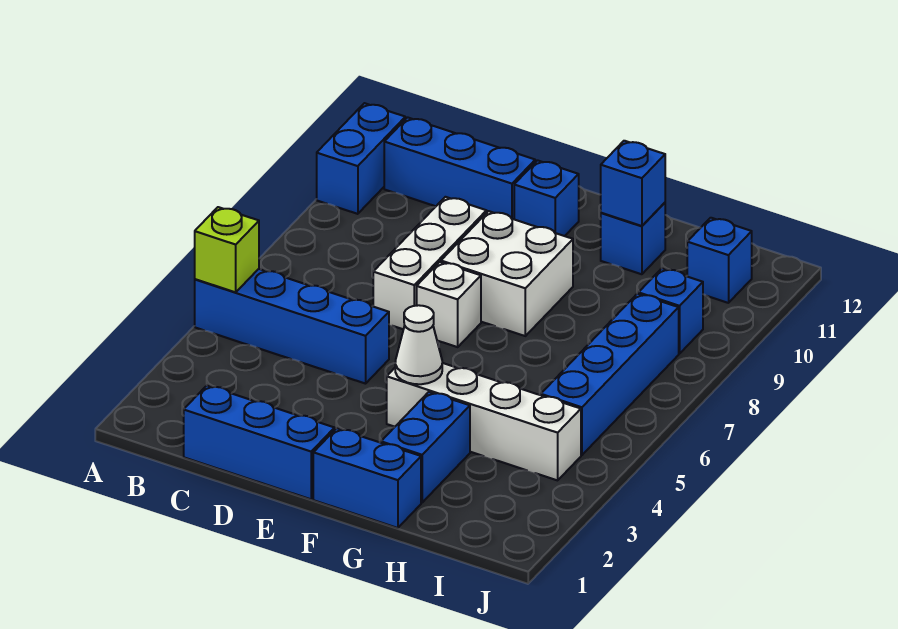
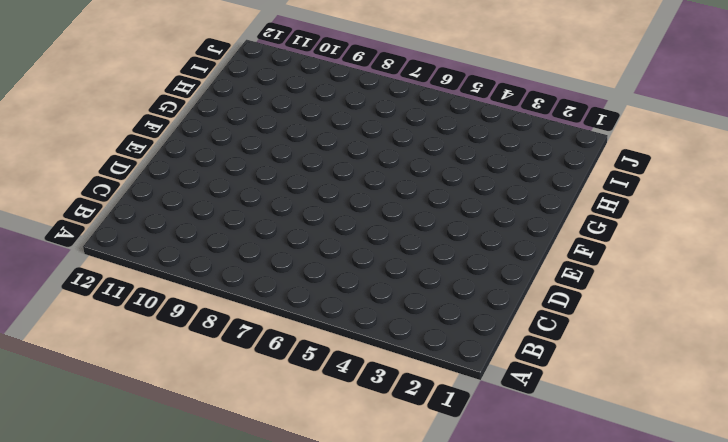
none -> blue brick A5:D5 level 1
none -> blue brick A10:A11 level 1
none -> blue brick B11:D11 level 1

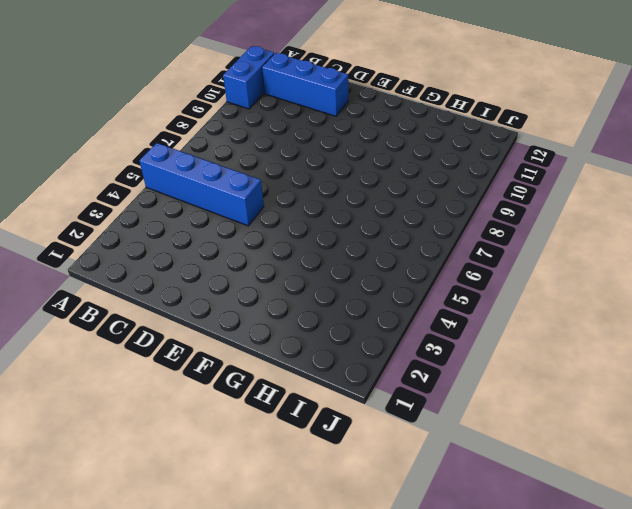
none -> blue brick C1:E1 level 1
none -> white brick D7:D9 level 1
none -> white brick E7 level 1

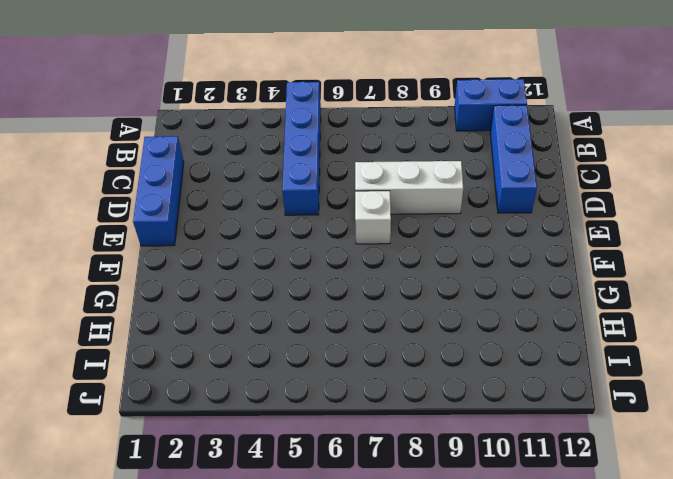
none -> white brick E8:F9 level 1
none -> blue brick E11 level 1
none -> blue brick F1:G1 level 1

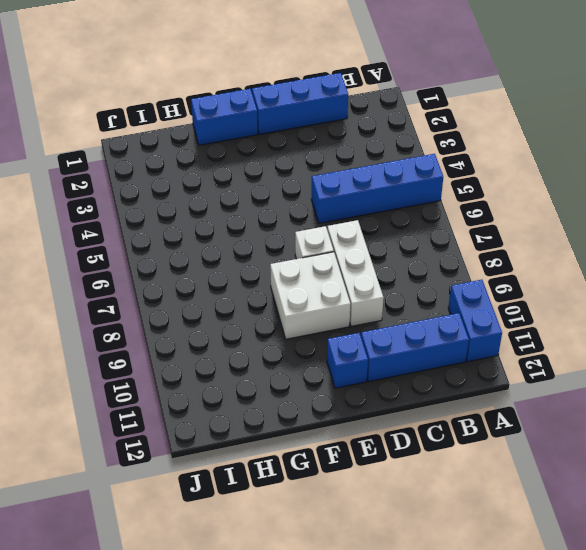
none -> white brick F4:I4 level 1
none -> blue brick G2:G3 level 1
none -> blue brick G11 level 1

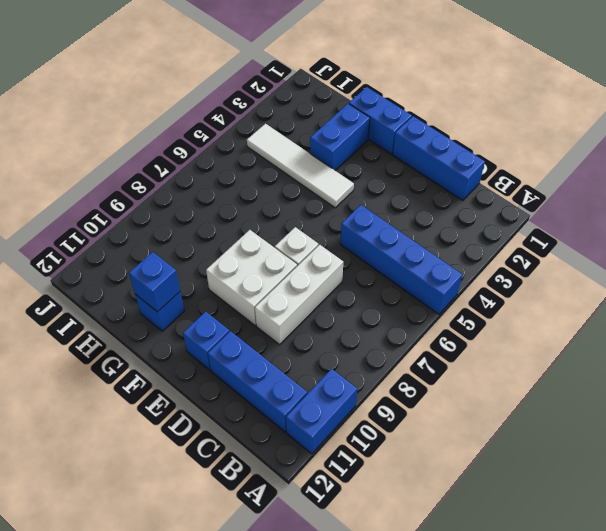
white tile F4:I4 level 1 -> white brick F4:I4 level 1
none -> blue brick I5:I8 level 1
none -> blue brick I9 level 1
none -> blue brick I11 level 1

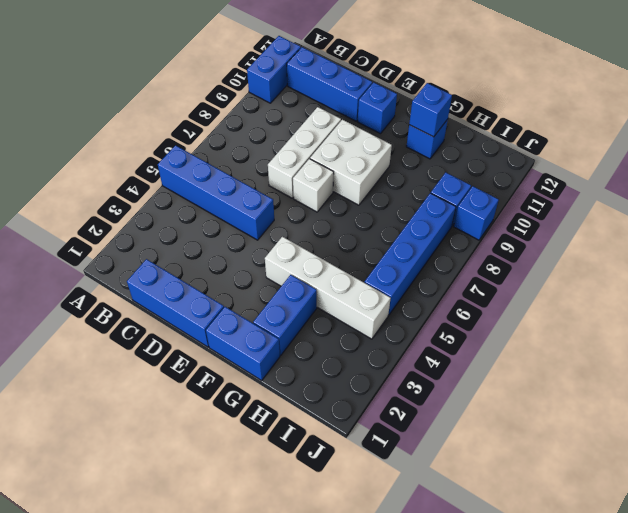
blue brick J9 level 1 -> blue brick I11 level 1
none -> lime brick A5 level 2
none -> white cone F4 level 2

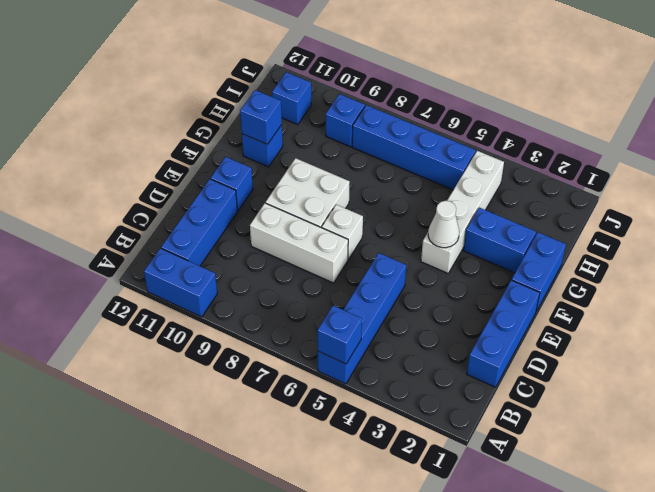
blue brick A5 level 2 -> lime brick A5 level 2

